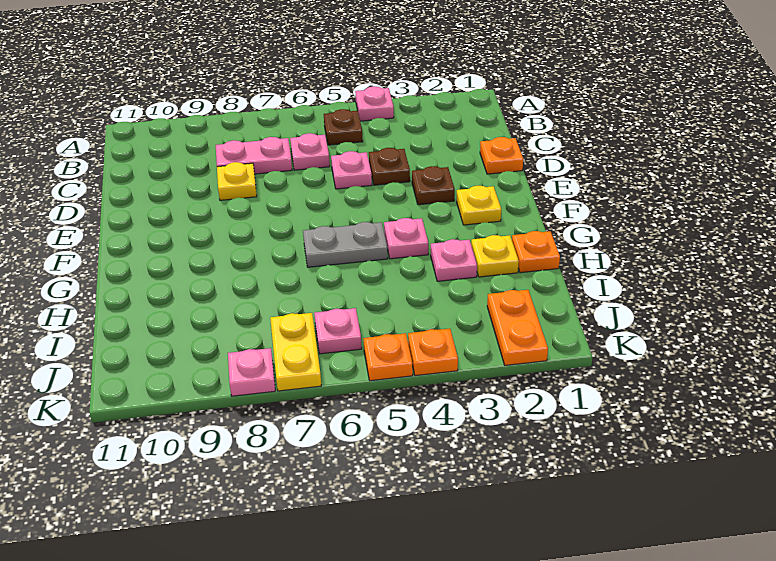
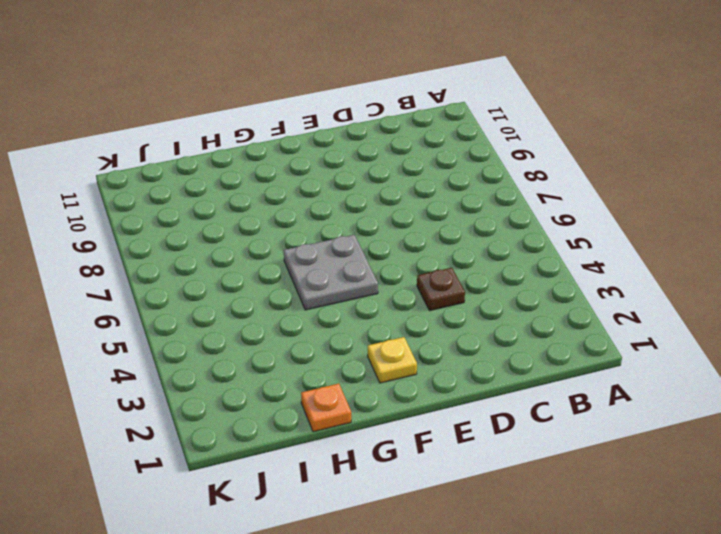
grey plate F5:G6 level 1 -> grey plate G5:G6 level 1
none -> pink plate A4 level 1
none -> brown plate B5 level 1
none -> pink plate C6 level 1

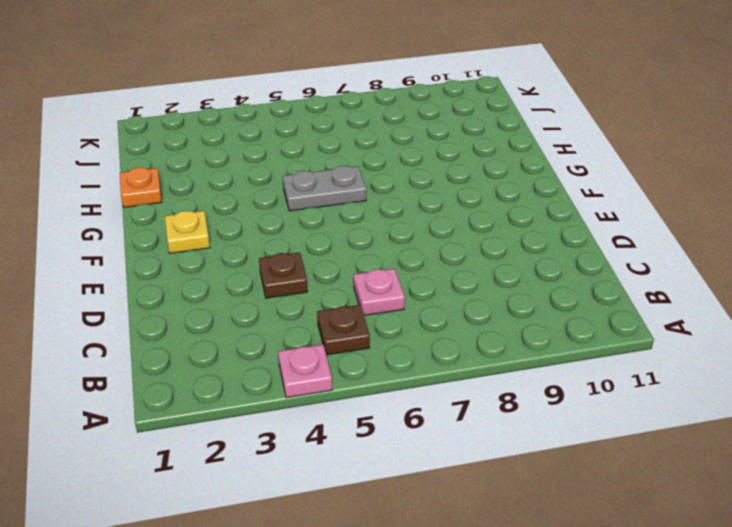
none -> pink plate C7:C8 level 1
none -> orange plate D1 level 1
none -> pink plate D5 level 1

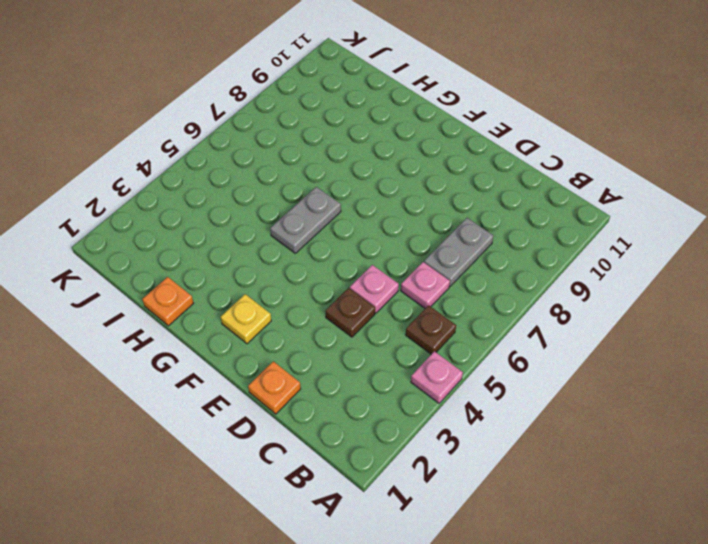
grey plate C7:C8 level 1 -> pink plate C7:C8 level 1
none -> yellow plate D8 level 1
none -> brown plate E3 level 1
none -> pink plate G4 level 1

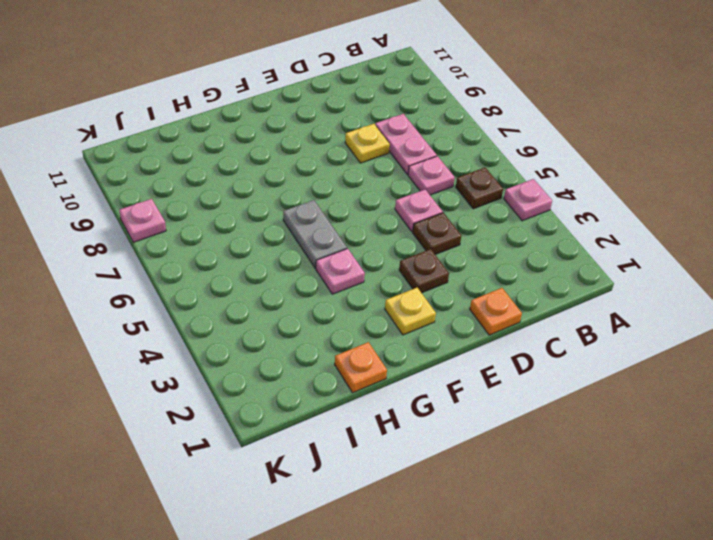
none -> yellow plate H2 level 1
none -> pink plate H3 level 1
none -> orange plate J2:K2 level 1

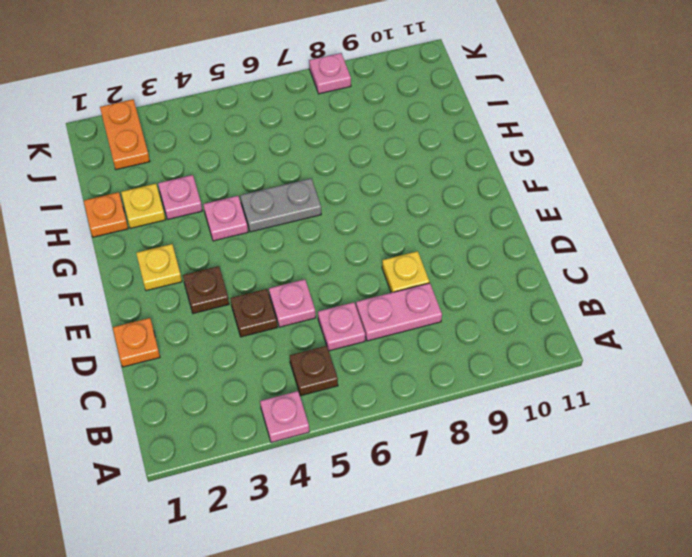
none -> pink plate J6 level 1
none -> yellow plate J7:K7 level 1
none -> orange plate K4 level 1

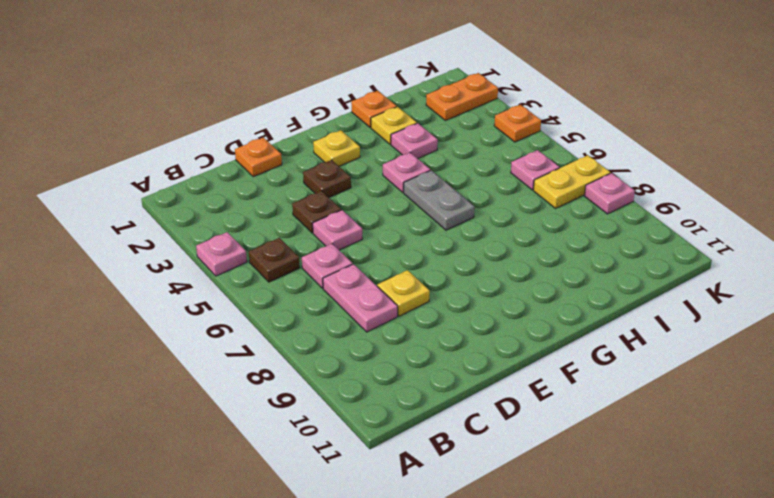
none -> orange plate K5 level 1

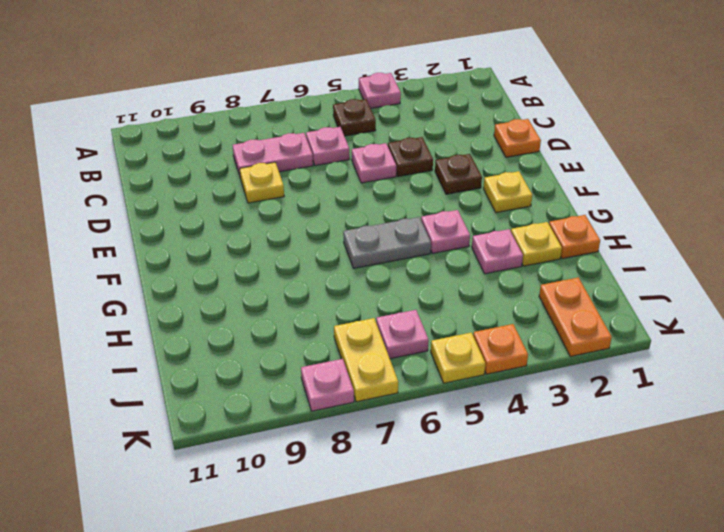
yellow plate K5 level 1 -> orange plate K5 level 1

